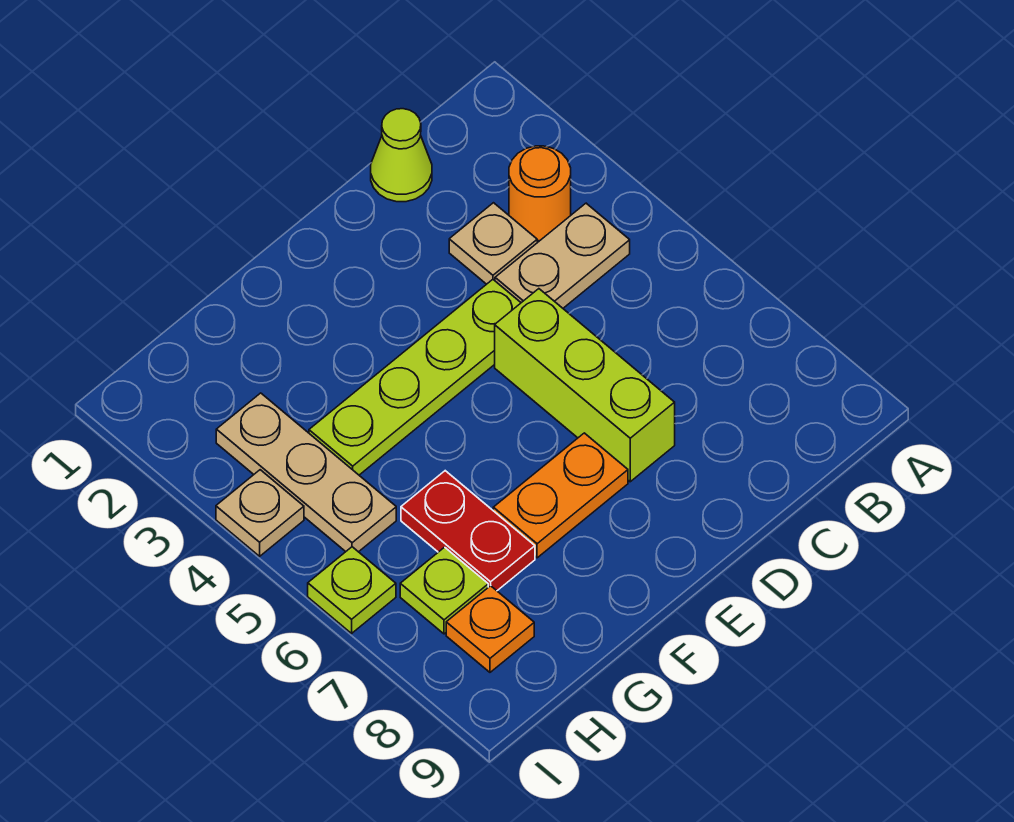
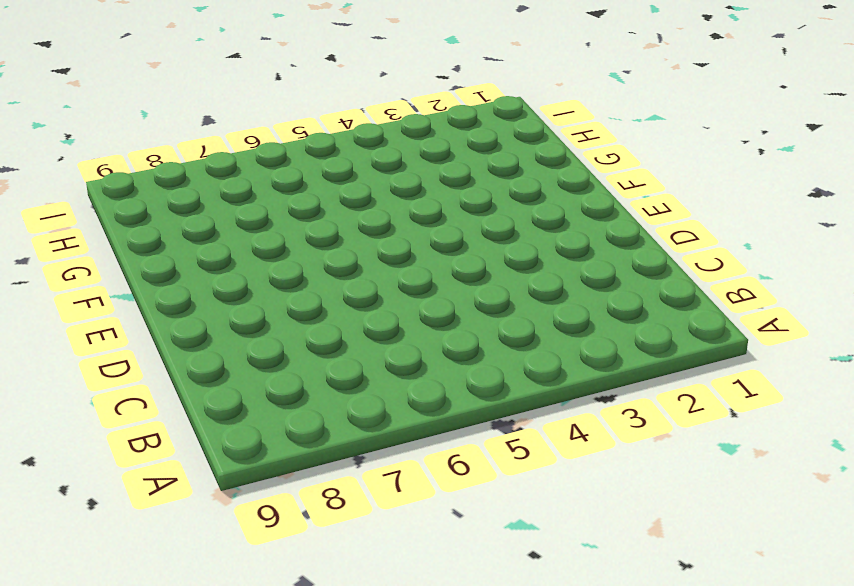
none -> orange round brick B3 level 1
none -> tan plate B4:C4 level 1
none -> lime cone C1 level 1

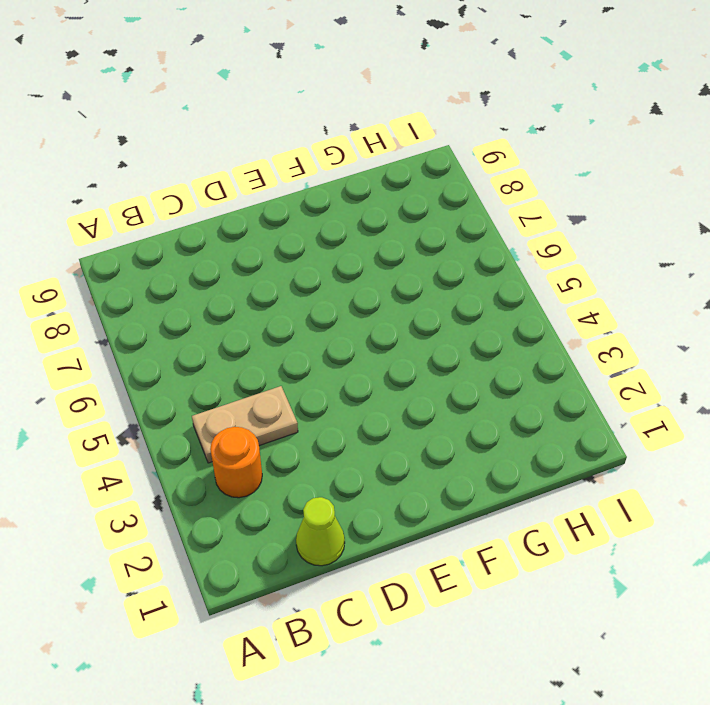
none -> tan plate C3 level 1
none -> lime plate D4:G4 level 1
none -> lime brick D5:D7 level 1

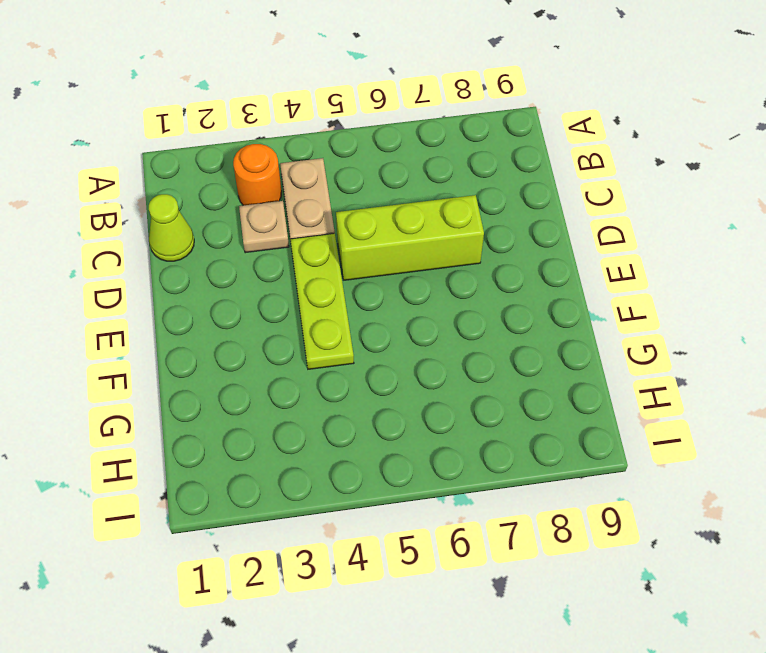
lime plate D4:F4 level 1 -> lime plate D4:G4 level 1
none -> orange plate E7:F7 level 1
none -> red plate G6:G7 level 1
none -> tan plate H3:H5 level 1

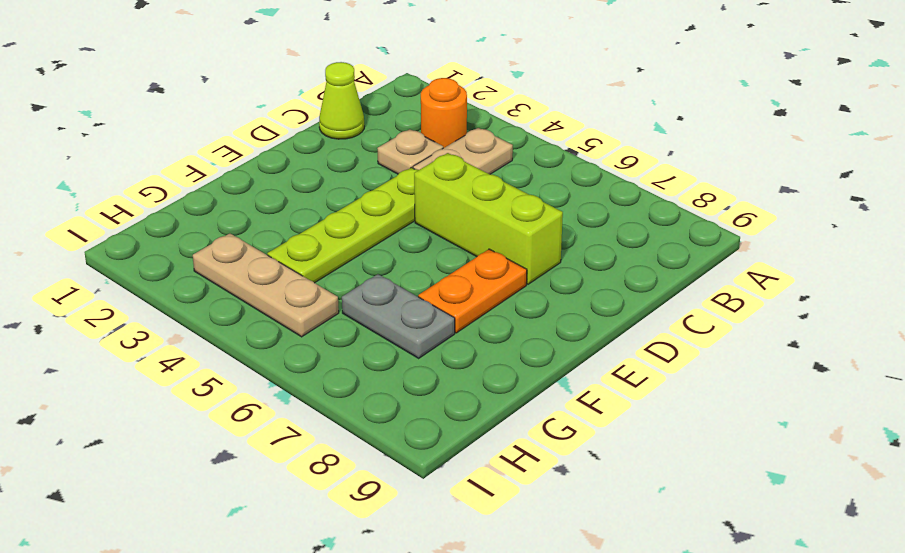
grey plate G6:G7 level 1 -> red plate G6:G7 level 1
none -> lime plate H7 level 1
none -> orange plate H8 level 1
none -> tan plate I4 level 1

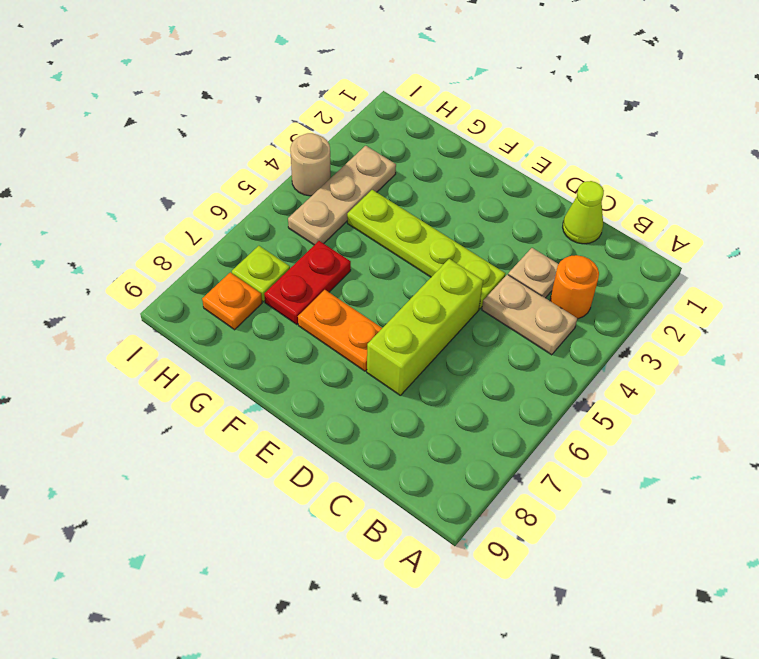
tan round brick I4 level 1 -> tan plate I4 level 1
none -> lime plate I6 level 1

